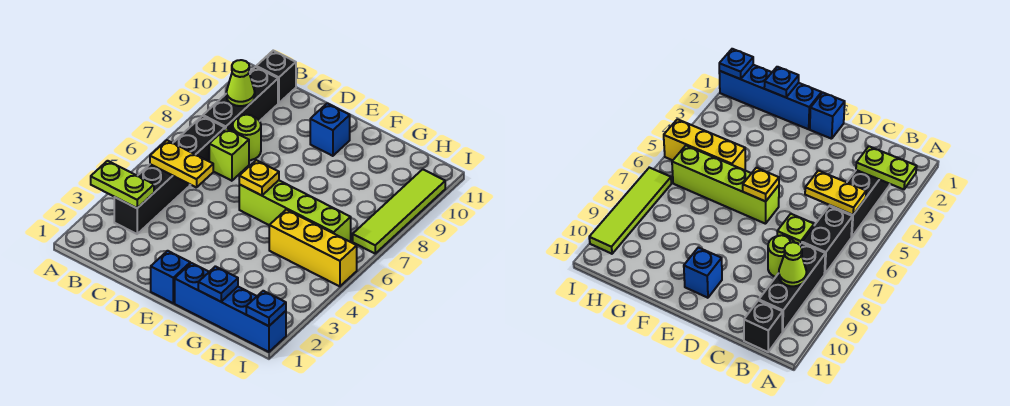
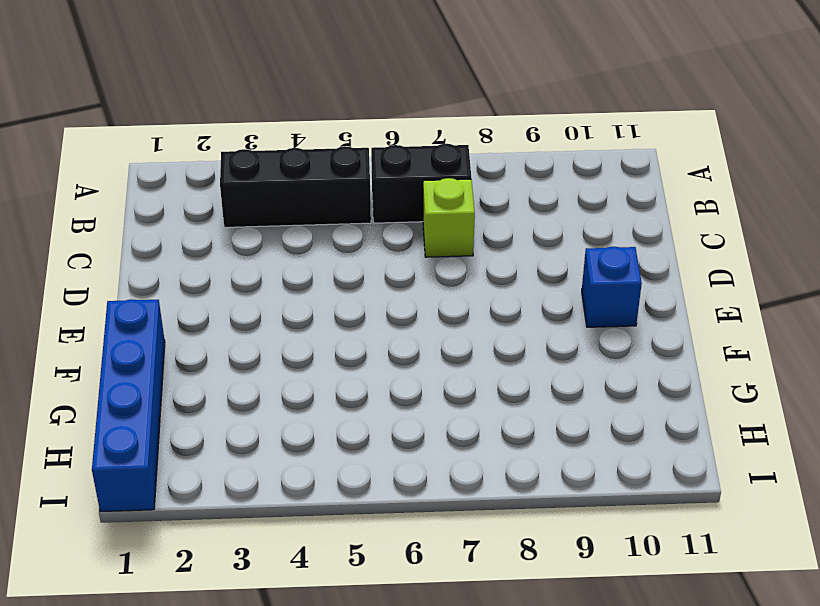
none -> black brick B8:B10 level 1
none -> black brick B11 level 1
none -> lime round brick C8 level 1

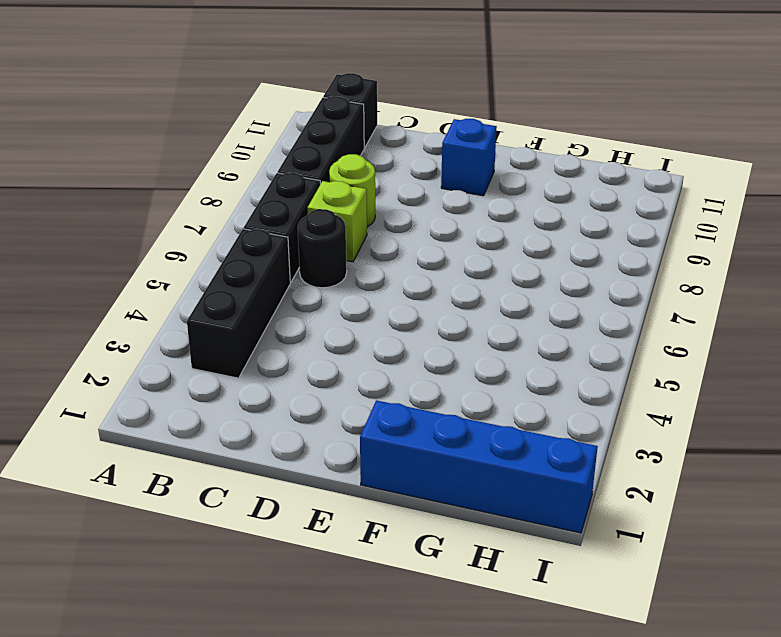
black round brick C6 level 1 -> none
none -> blue brick E1 level 1
none -> lime brick E6:H6 level 1
none -> yellow brick G5:I5 level 1

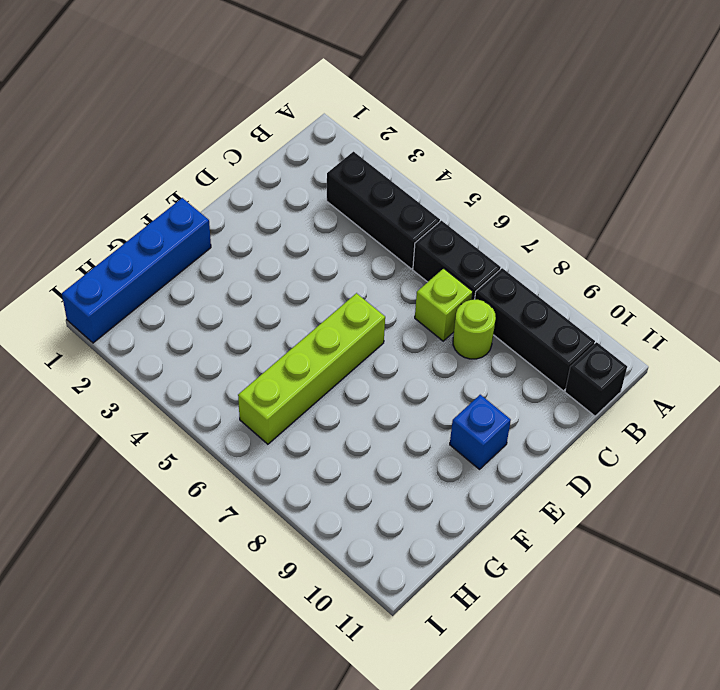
none -> blue brick E1 level 1
none -> yellow brick G5:I5 level 1
none -> lime tile I7:I10 level 1

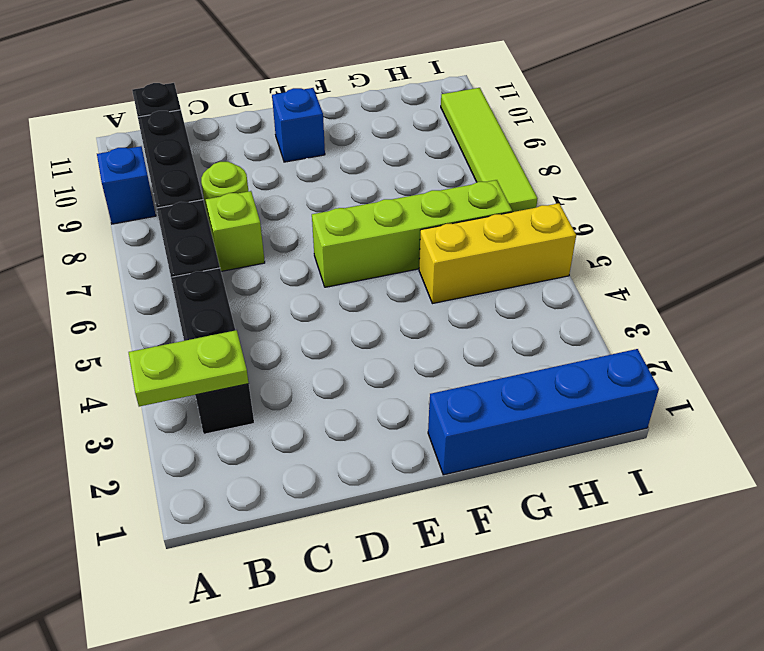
blue brick A9 level 1 -> blue brick E1 level 1
none -> yellow plate B5:C5 level 2
none -> lime cone B9 level 2
none -> yellow plate E6 level 2

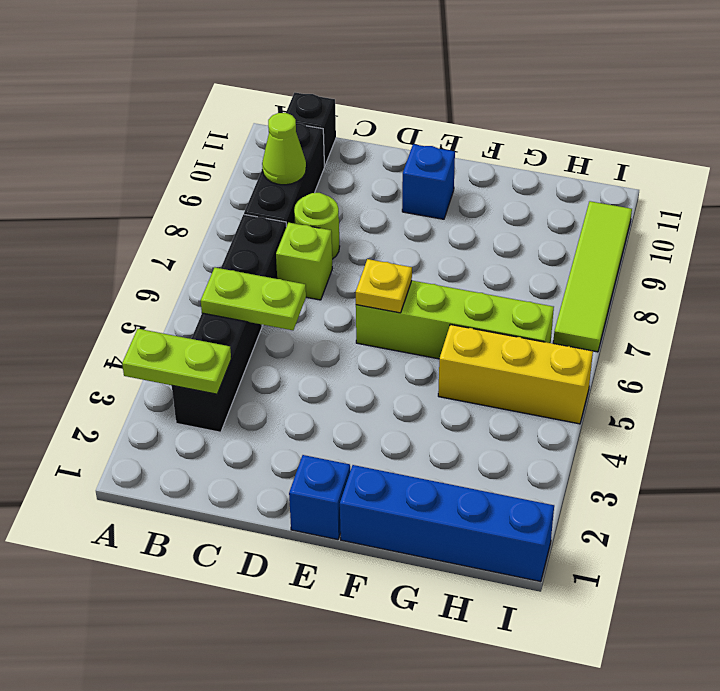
lime plate B5:C5 level 2 -> yellow plate B5:C5 level 2
none -> blue plate G1 level 2
none -> blue plate I1 level 2

